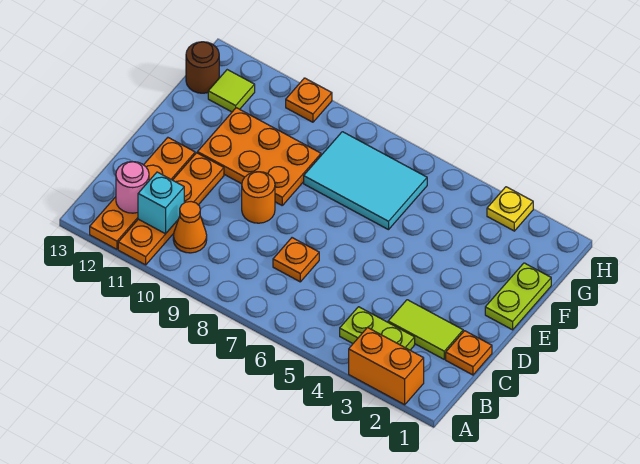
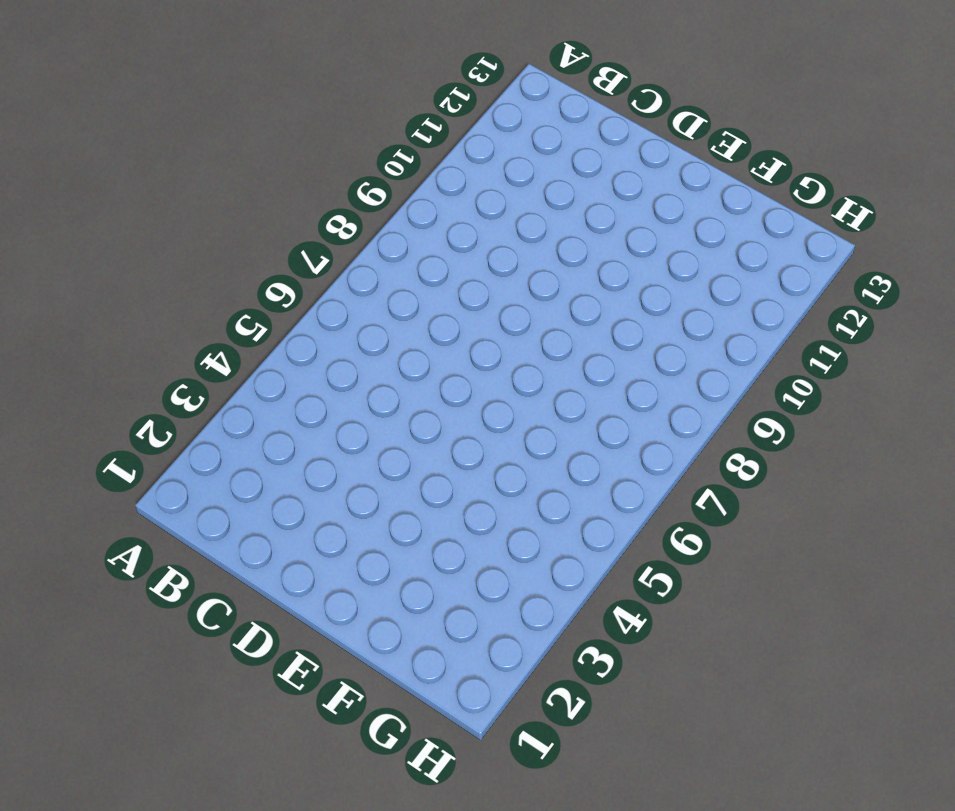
none -> orange brick A2:A3 level 1
none -> orange plate A11:D11 level 1
none -> orange plate A12:D12 level 1

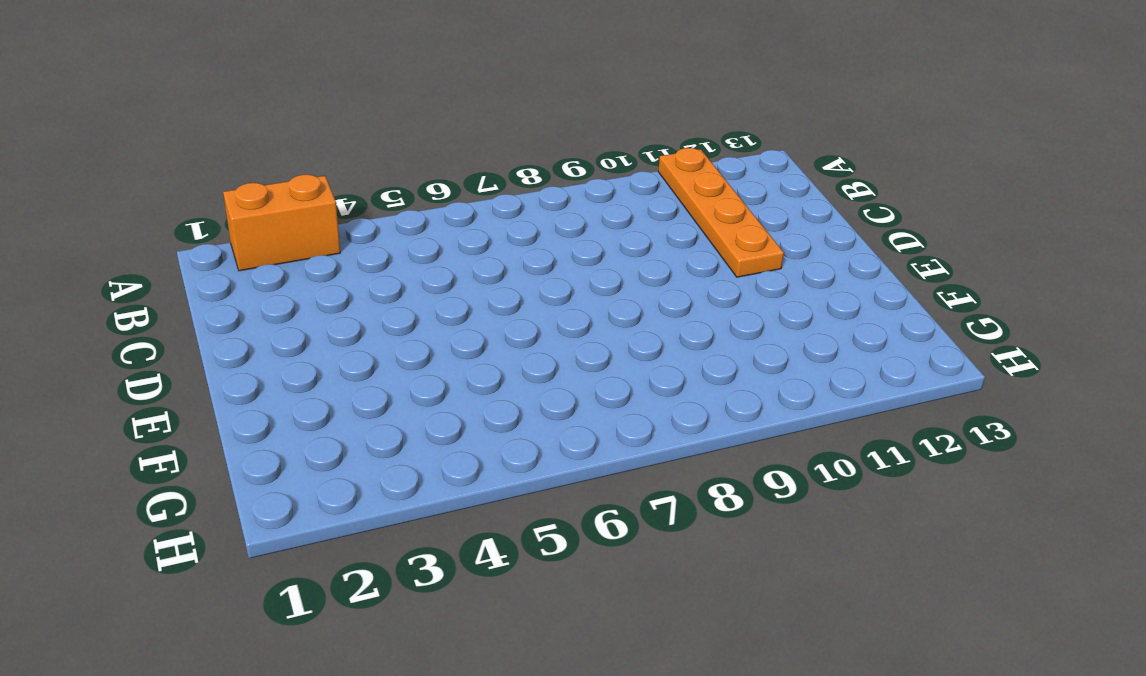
none -> orange plate A12:D12 level 1
none -> lime plate B3:B4 level 1
none -> orange cone B10 level 1

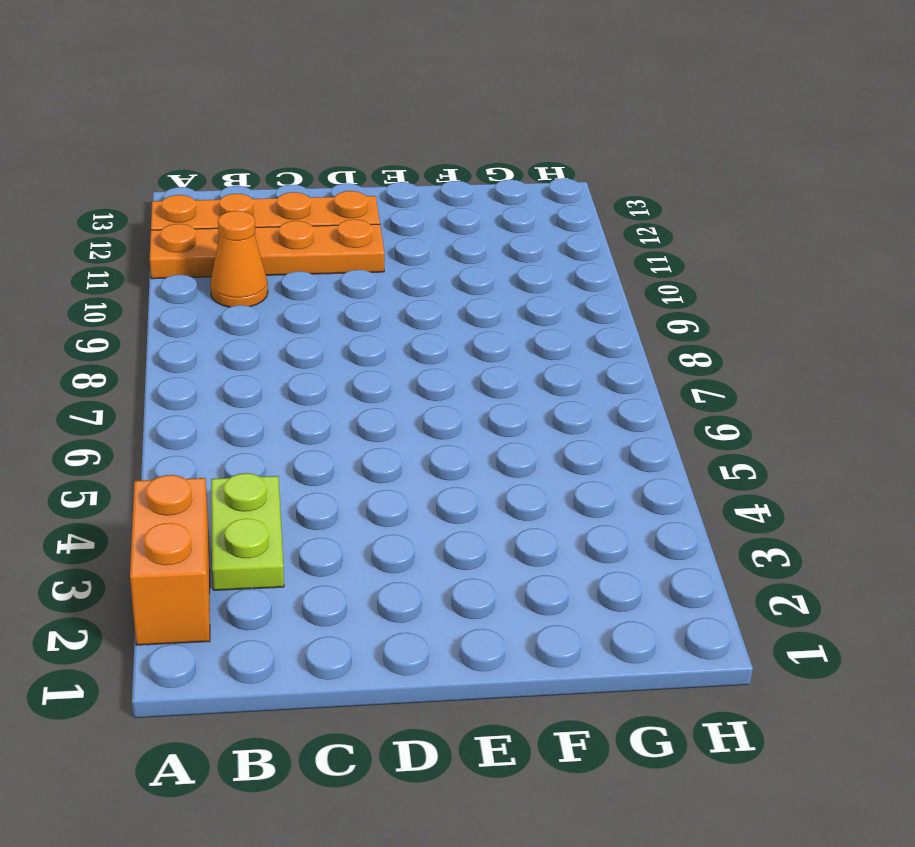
none -> orange plate C1 level 1
none -> lime tile C2:C3 level 1
none -> orange plate C7 level 1

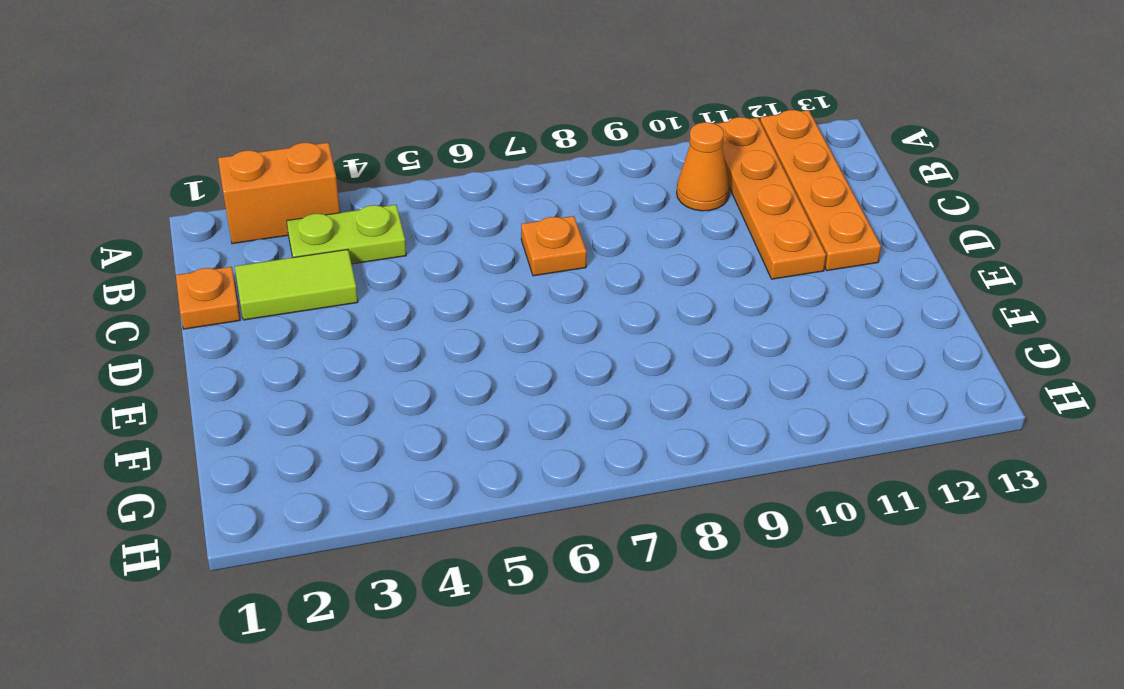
none -> orange round brick D9 level 1
none -> lime plate E1:F1 level 1
none -> orange plate E9:F11 level 1

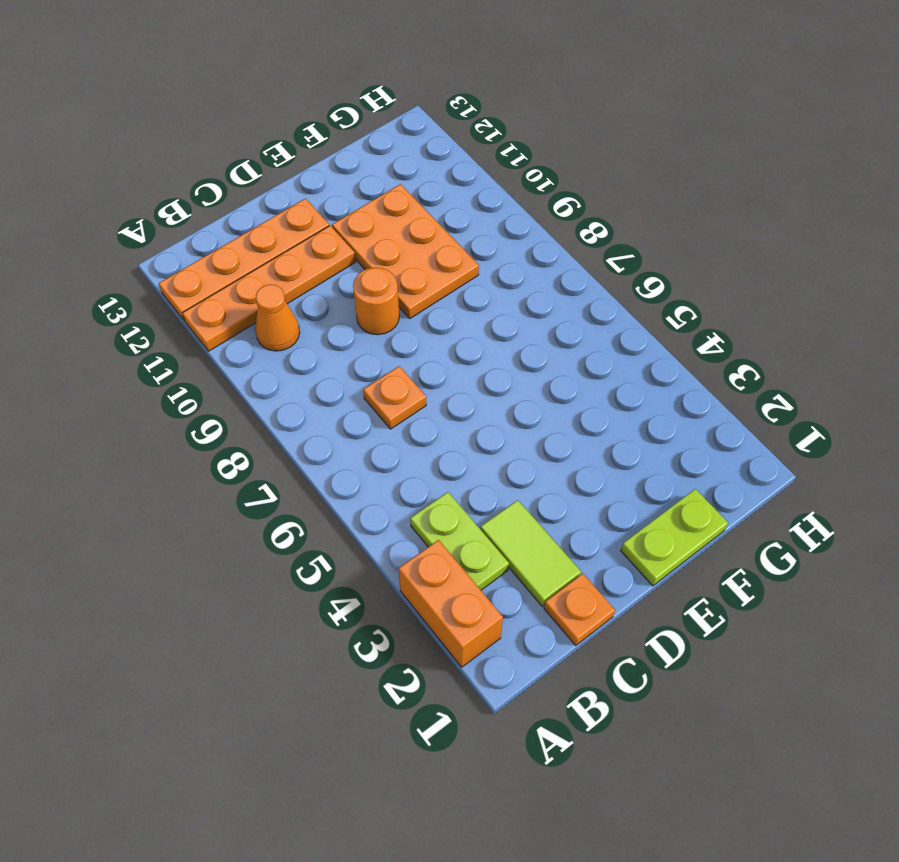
none -> cyan tile F6:G8 level 1
none -> lime tile G12 level 1
none -> brown round brick G13 level 1

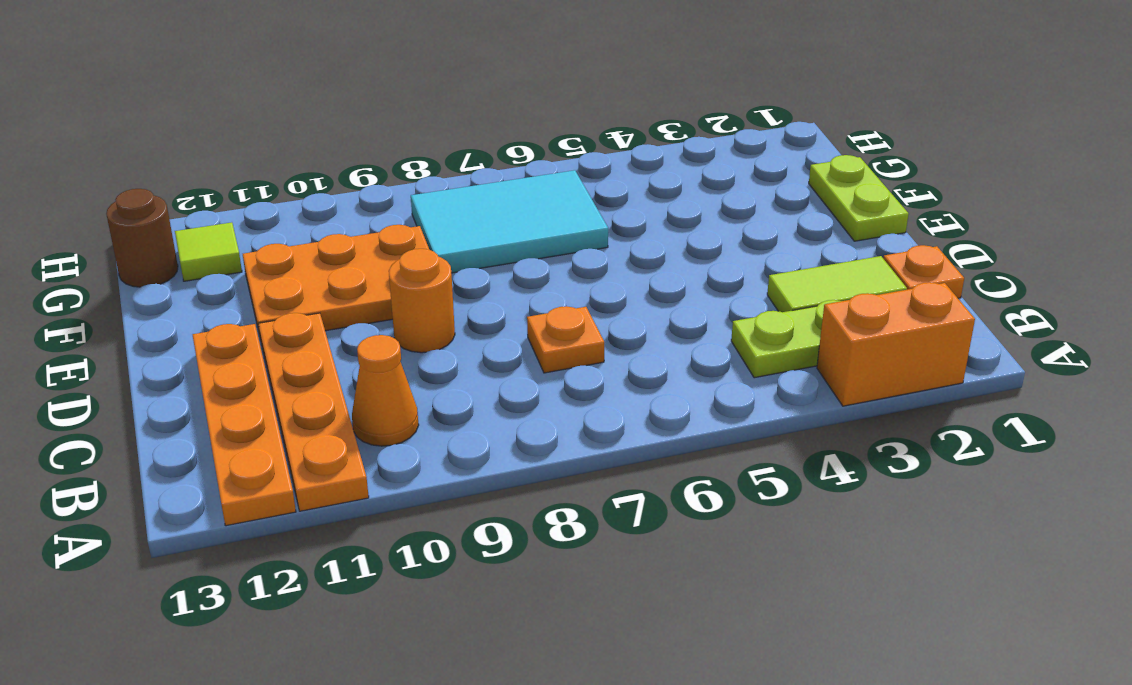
none -> yellow plate H3 level 1
none -> orange plate H10 level 1
none -> cyan brick B11 level 2

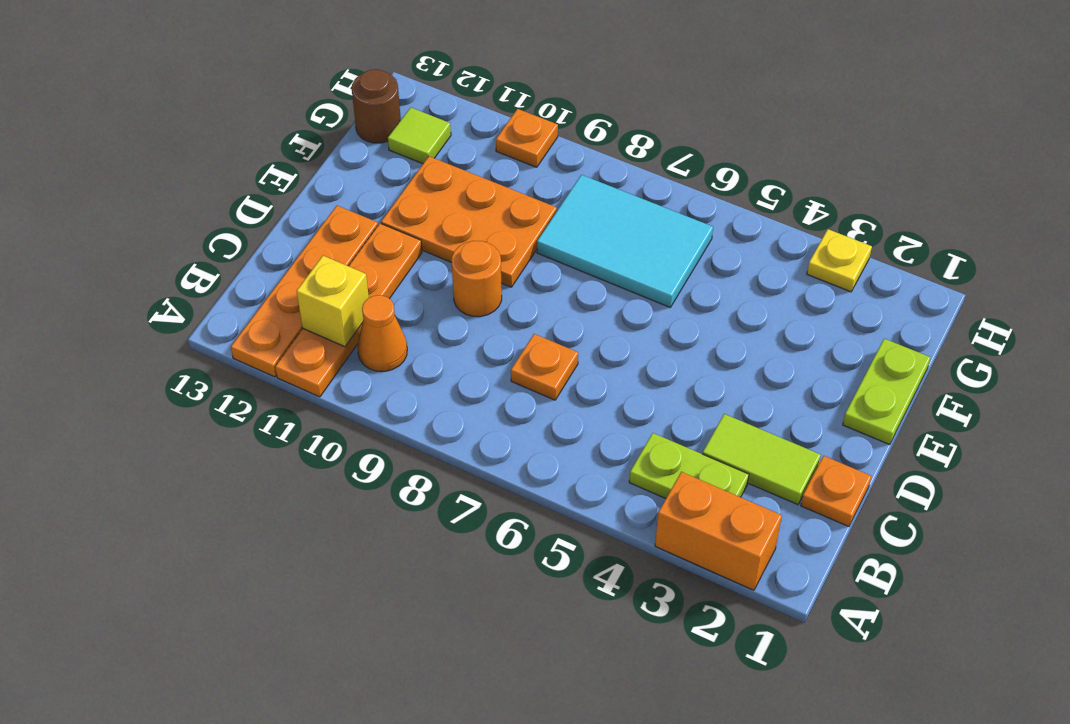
yellow brick B11 level 2 -> cyan brick B11 level 2
none -> pink round brick B12 level 2

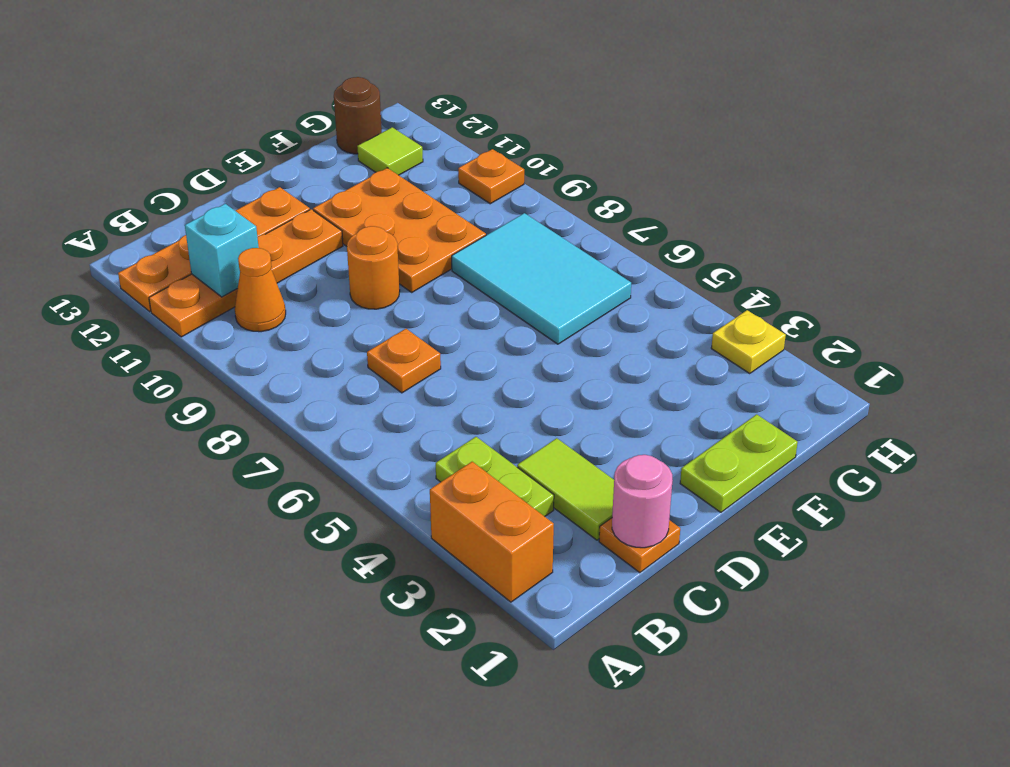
pink round brick C1 level 2 -> pink round brick B12 level 2

